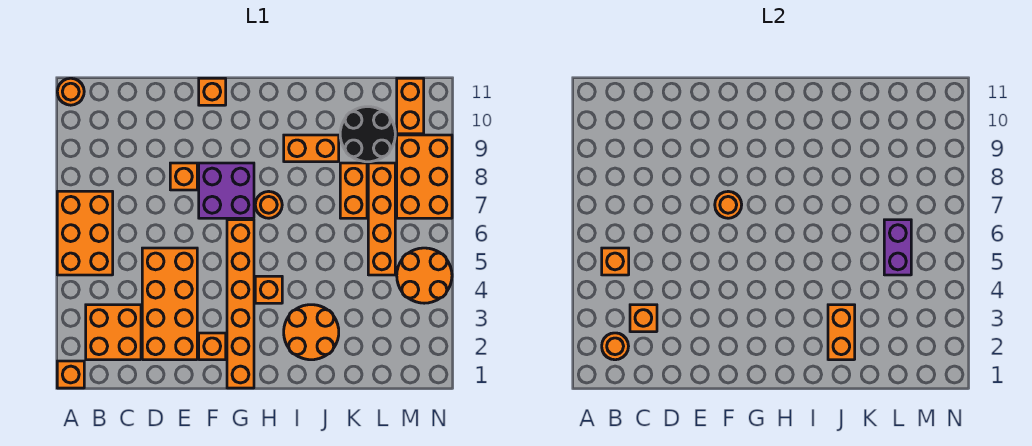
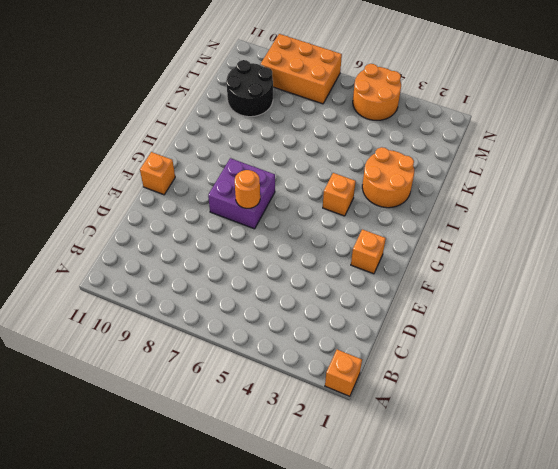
none -> orange brick A5:B7 level 1
none -> orange round brick A11 level 1
none -> orange brick B2:C3 level 1

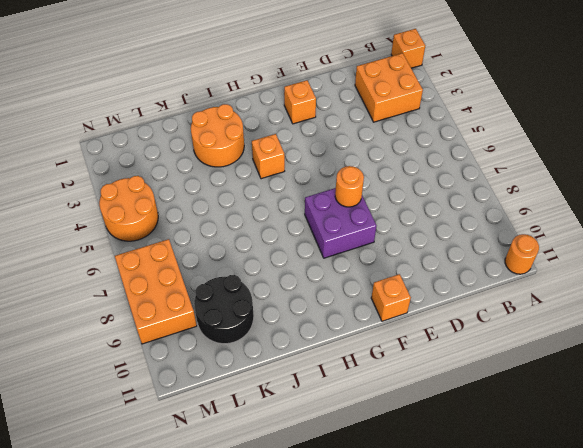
none -> orange brick A5:B7 level 1
none -> orange brick D2:E5 level 1
none -> orange brick E8 level 1

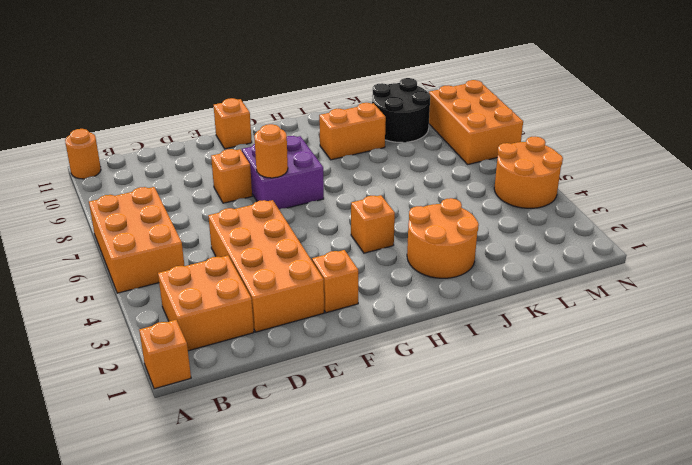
none -> orange brick G1:G6 level 1
none -> orange round brick H7 level 1
none -> orange brick K7:K8 level 1

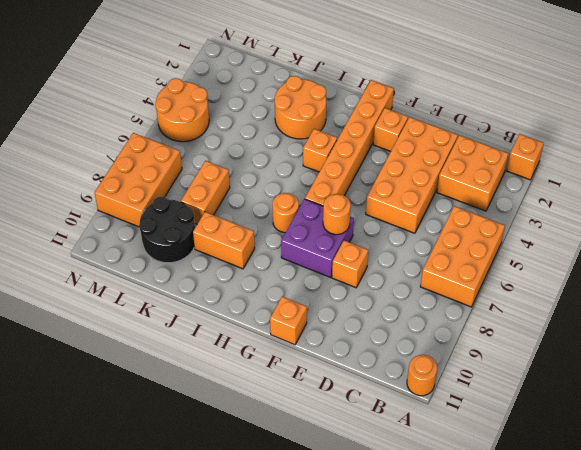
none -> orange brick L5:L8 level 1
none -> orange brick M10:M11 level 1
none -> orange round brick B2 level 2

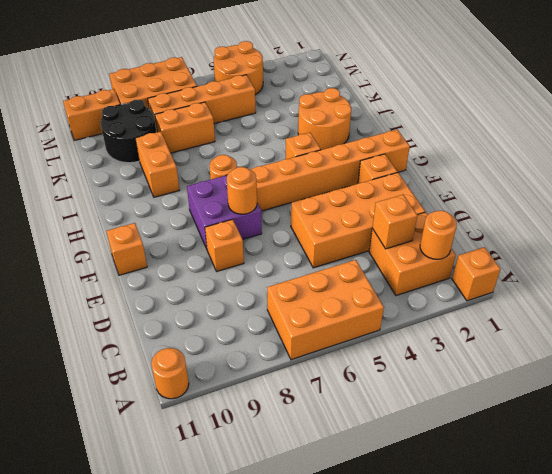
none -> orange brick B5 level 2
none -> orange brick J2:J3 level 2
none -> purple brick L5:L6 level 2

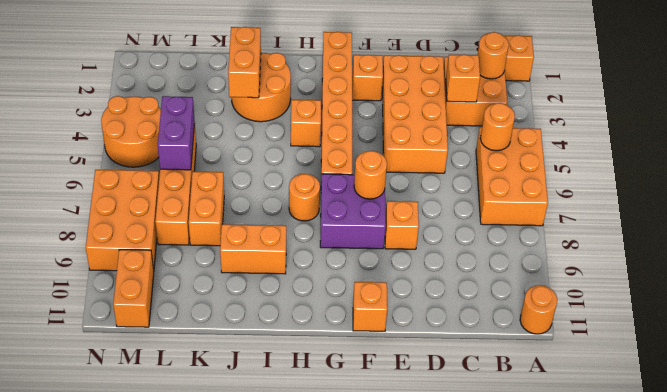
orange round brick B5 level 2 -> orange brick B5 level 2
none -> black round brick K9:L10 level 1

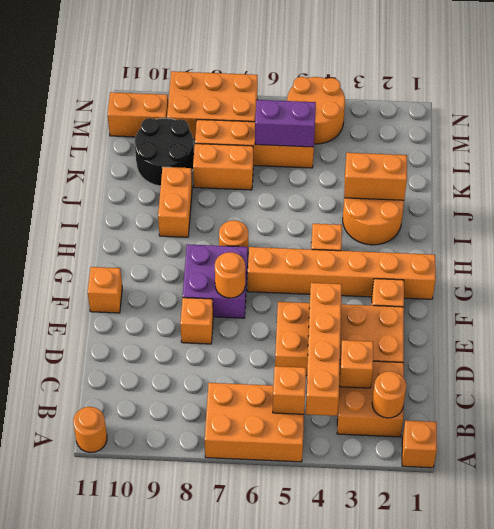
orange brick B4:E4 level 2 -> none

